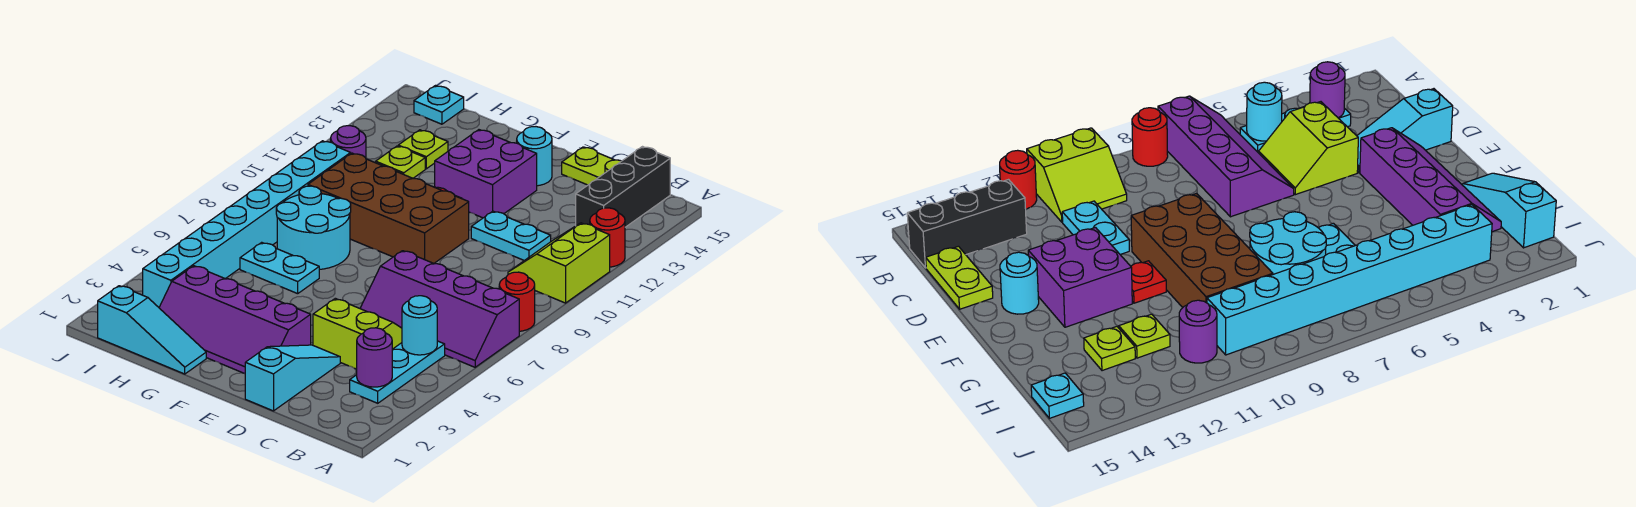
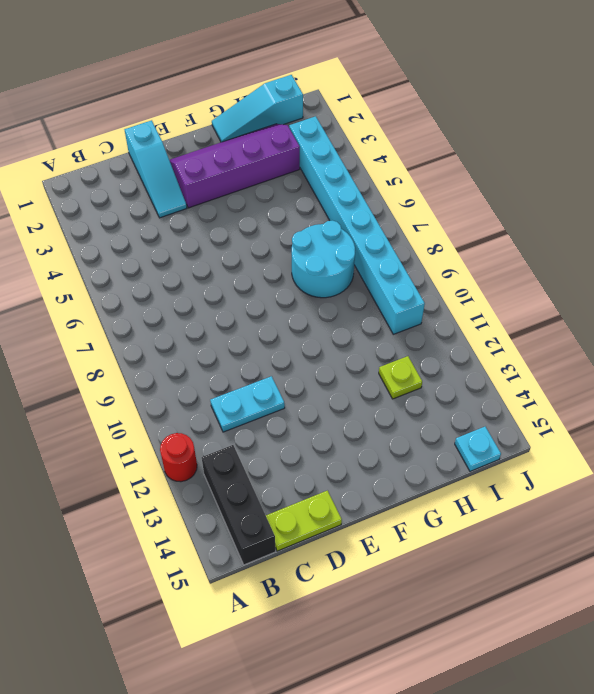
none -> purple slope A6:D7 level 1 top 7
none -> red round brick A8 level 1
none -> lime slope A10:B11 level 1 top A

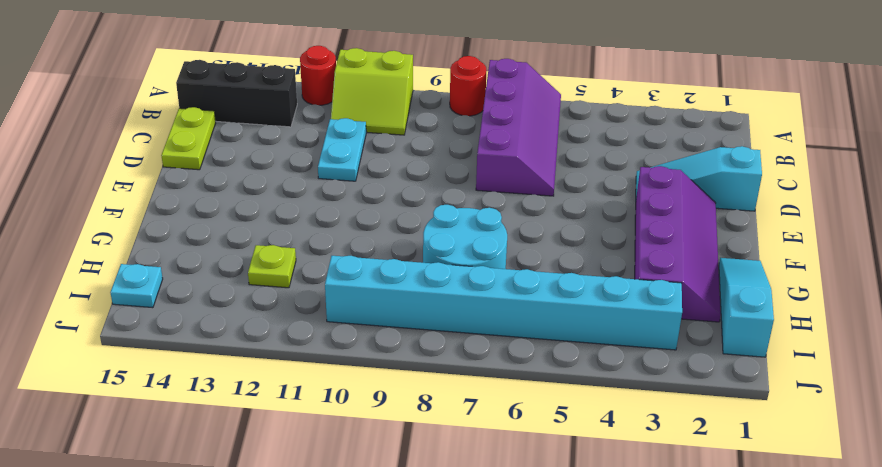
none -> cyan plate B3:B5 level 1
none -> lime slope C4:D5 level 1 top 4
none -> brown brick E9:H10 level 1

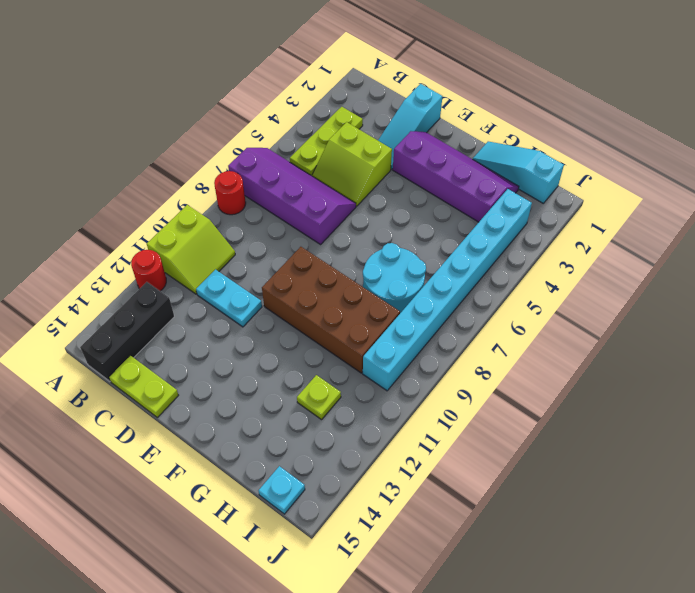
lime plate B3:B5 level 1 -> cyan plate B3:B5 level 1
none -> purple brick E12:F13 level 1
none -> cyan round brick E14 level 1
none -> red plate F11 level 1

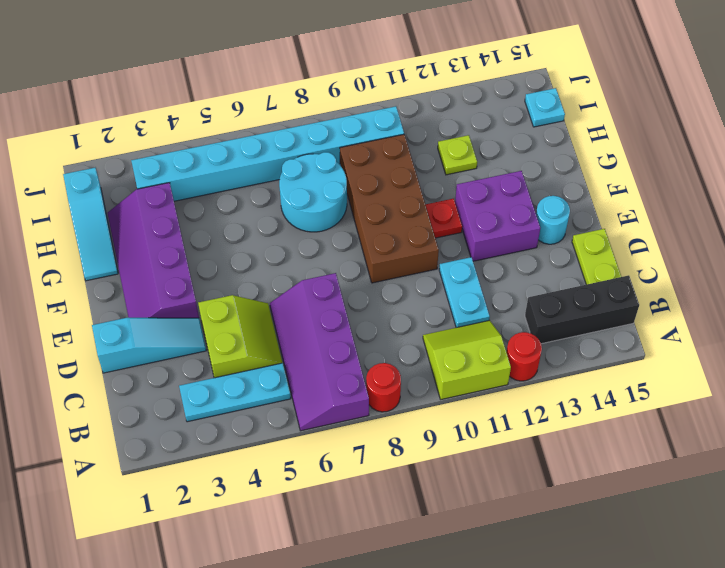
none -> cyan plate G6:H6 level 1
none -> lime plate H13 level 1
none -> purple round brick I11 level 1

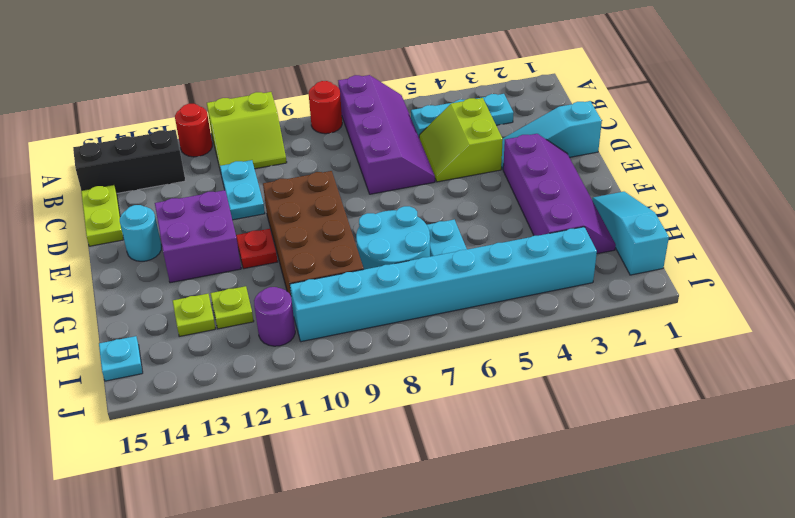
none -> purple round brick B3 level 2
none -> cyan round brick B5 level 2

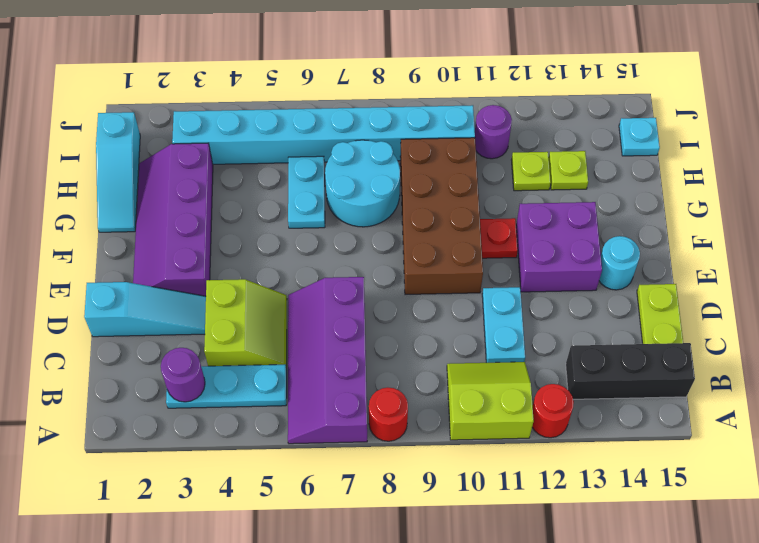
none -> cyan round brick B5 level 2

